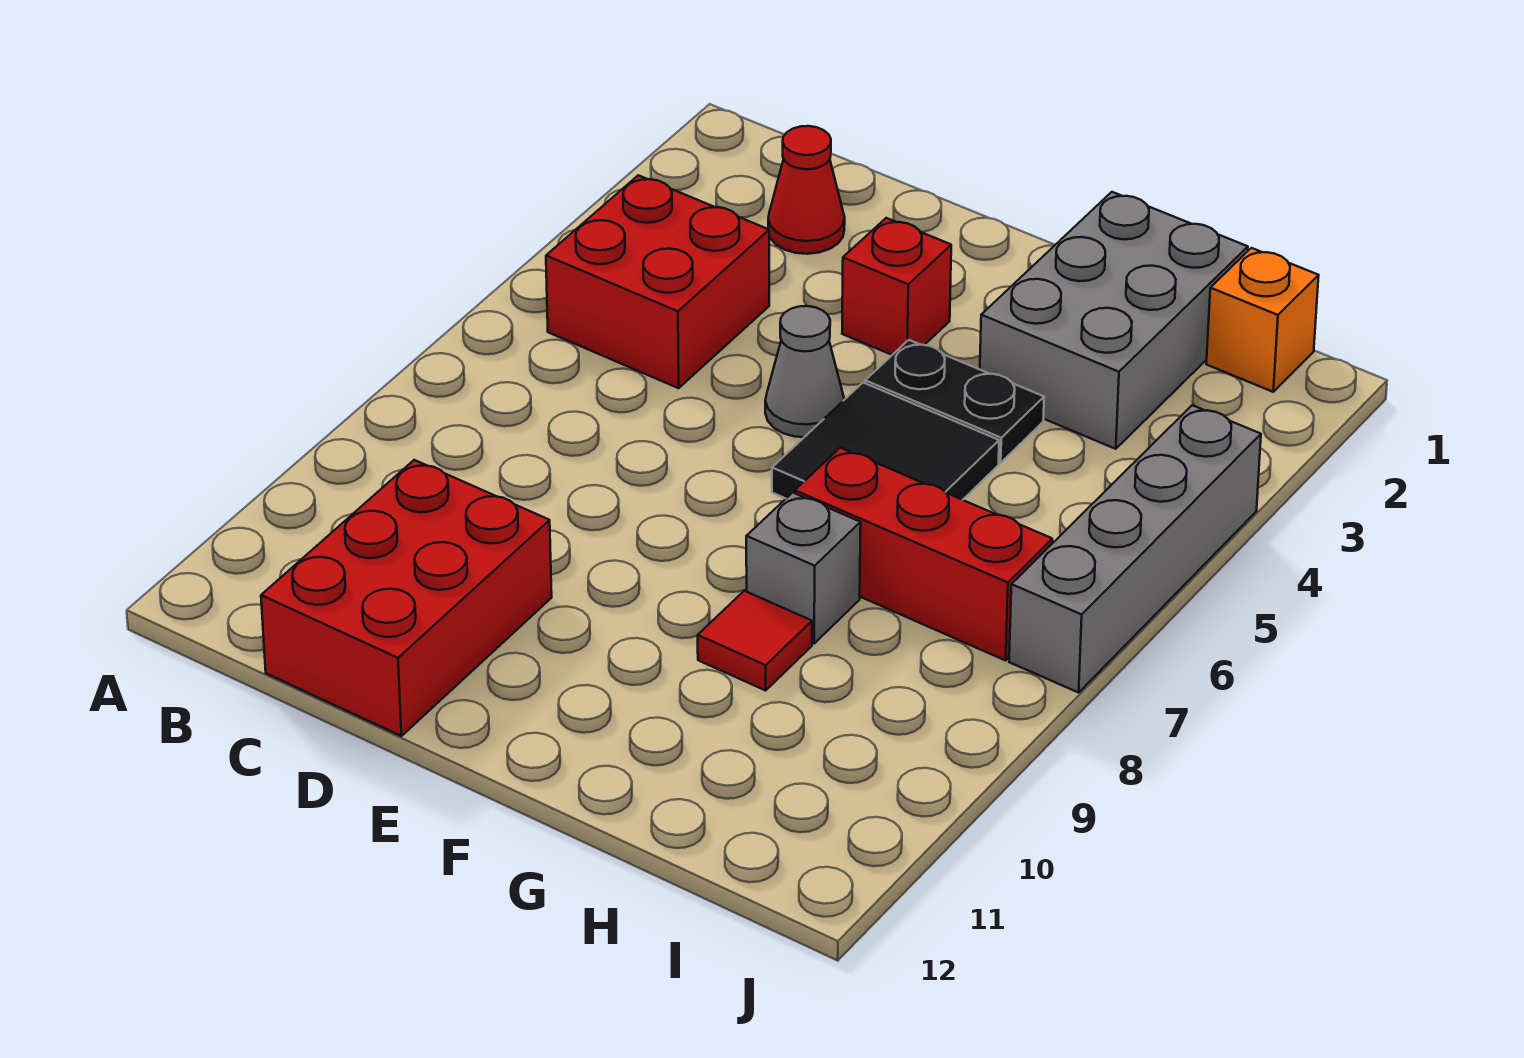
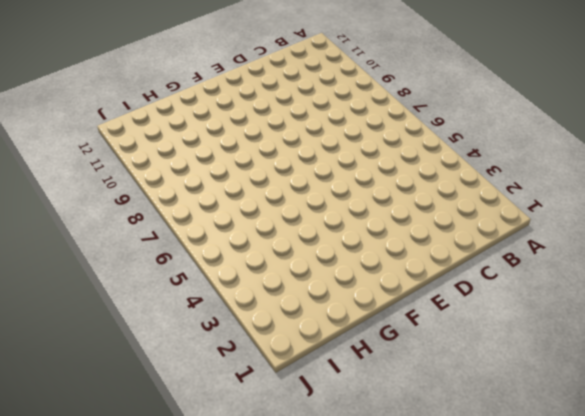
none -> red brick B4:C5 level 1
none -> red cone C2 level 1
none -> red brick C10:D12 level 1

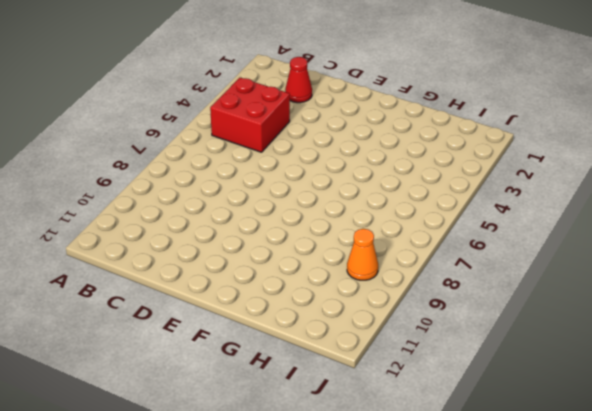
orange cone I9 level 1 -> none
none -> red brick C10:D12 level 1
none -> red brick E3 level 1
none -> grey cone E5 level 1

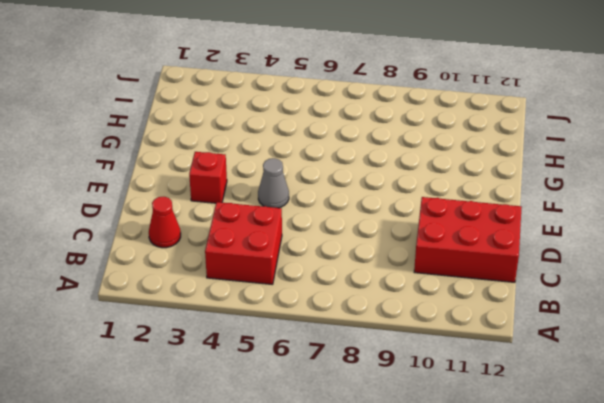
none -> black plate F4:G4 level 1
none -> black tile F5:G6 level 1
none -> grey brick G1:H3 level 1

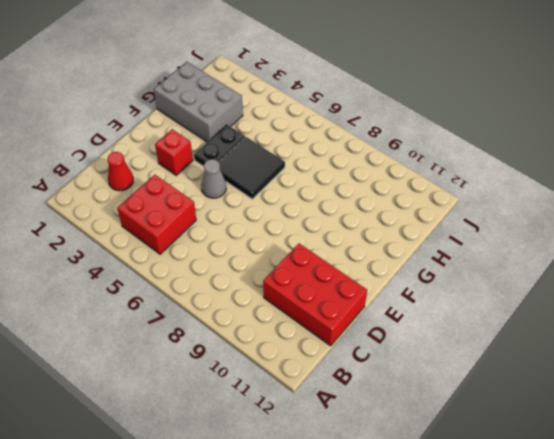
none -> red brick G7:I7 level 1
none -> grey brick G8 level 1
none -> red tile G9 level 1

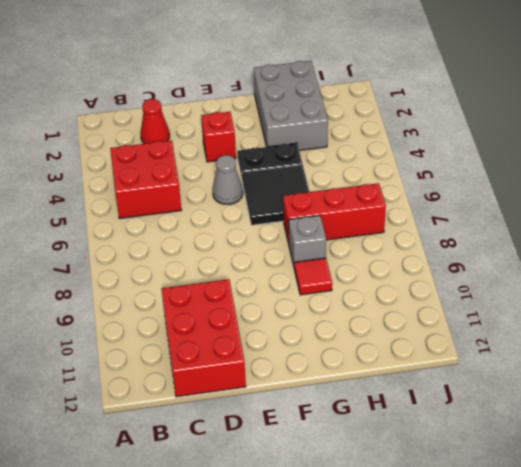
none -> orange brick I1 level 1
none -> grey brick J4:J7 level 1

